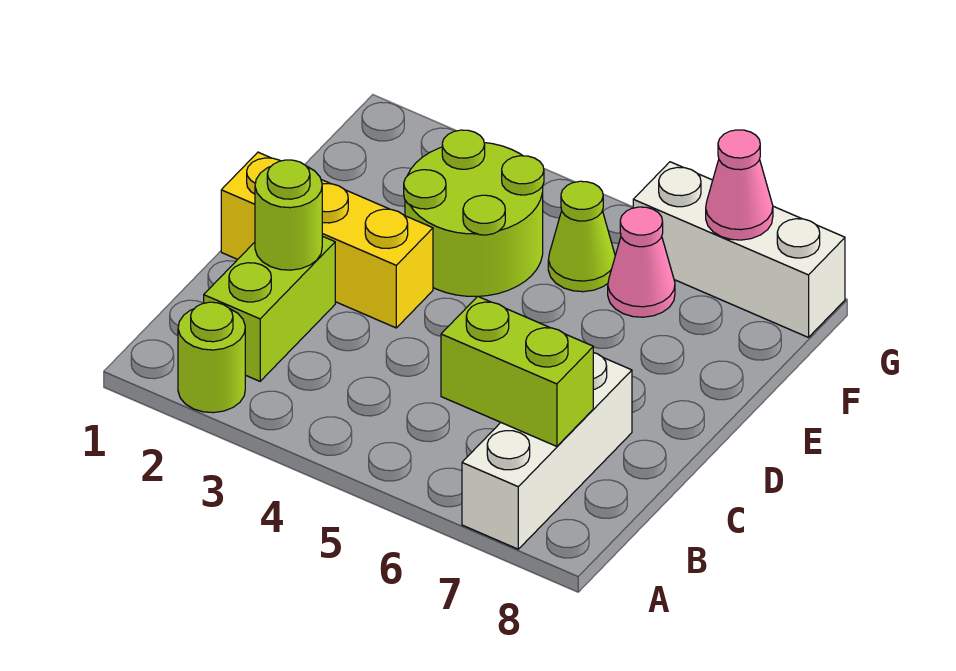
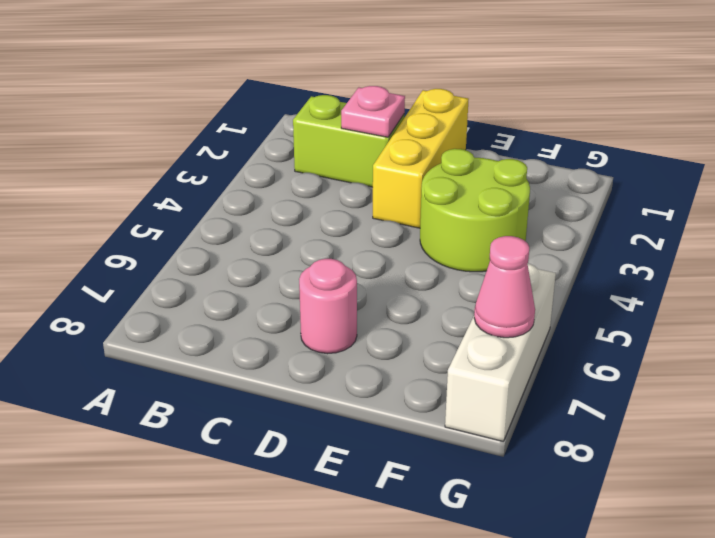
pink plate C2 level 2 -> lime round brick C2 level 2
pink round brick D7 level 1 -> none
none -> lime round brick A2 level 1
none -> white brick A7:C7 level 1

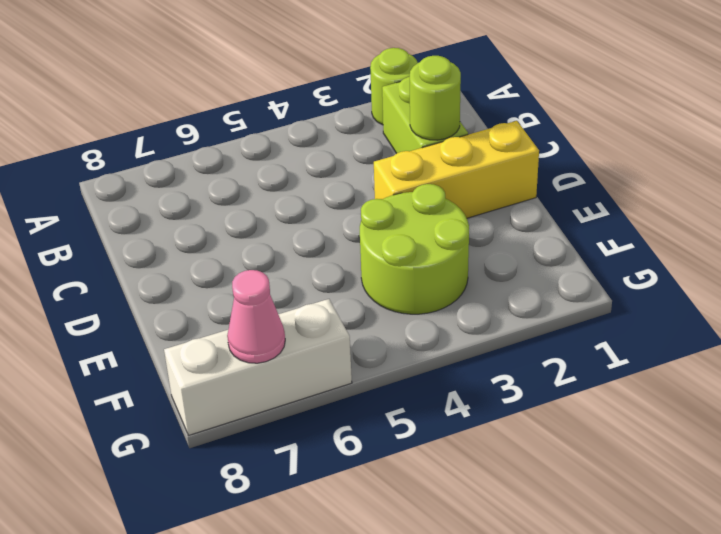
none -> white brick A7:C7 level 1
none -> lime cone F5 level 1

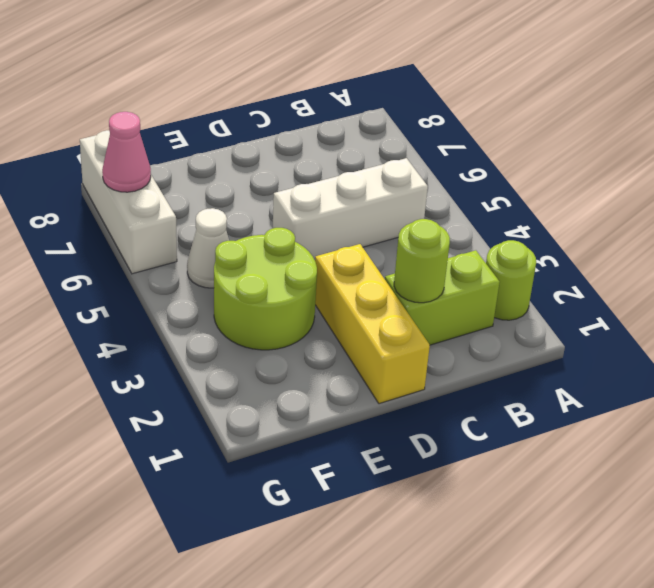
white brick B5:D5 level 1 -> white brick A7:C7 level 1
white cone F5 level 1 -> lime cone F5 level 1
none -> pink cone F6 level 1
none -> lime brick B6:B7 level 2

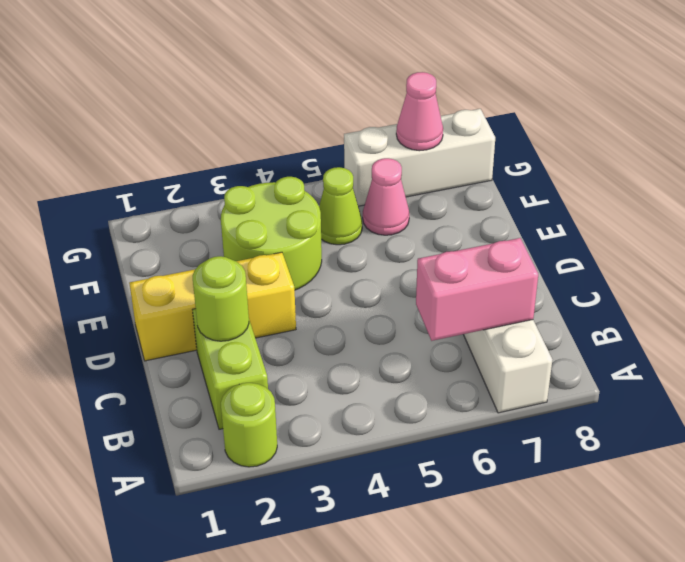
pink brick B6:B7 level 2 -> lime brick B6:B7 level 2

